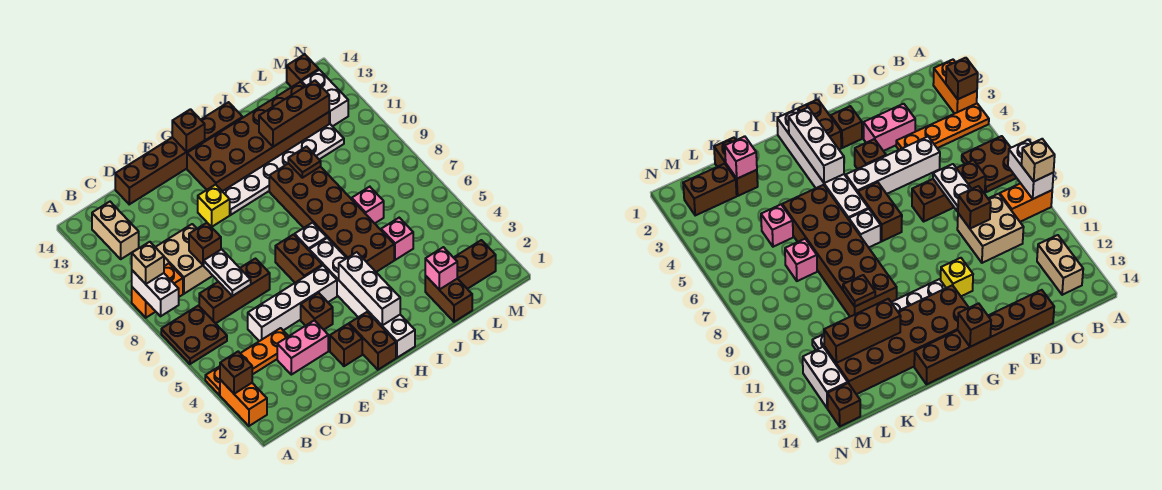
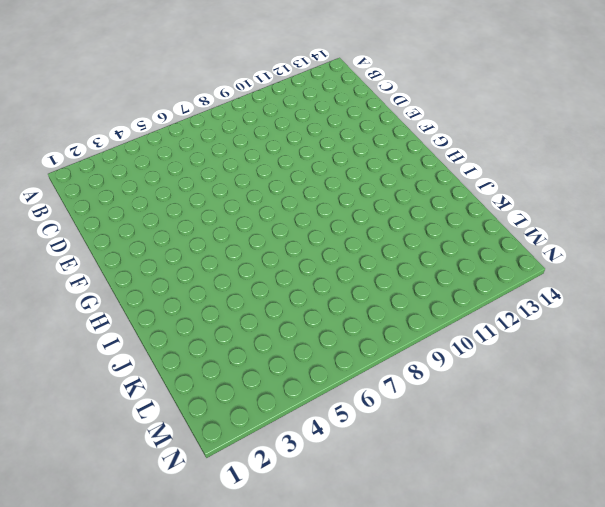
none -> orange brick A2:A3 level 1
none -> orange plate A4:D4 level 1
none -> brown plate A6:B7 level 1
none -> orange brick A9:B9 level 1

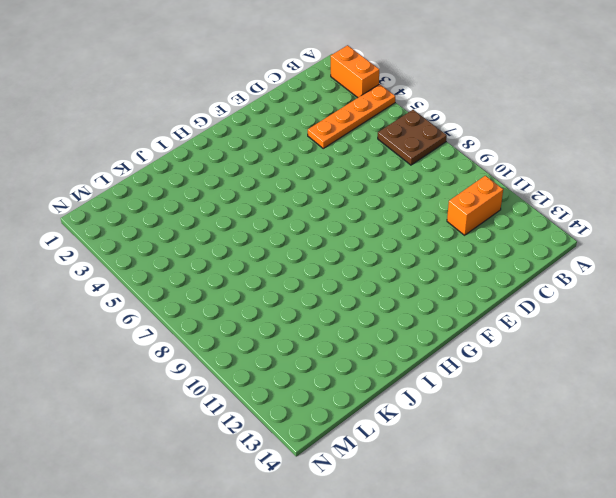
orange brick B11:C11 level 1 -> orange brick A9:B9 level 1
none -> tan brick B12:B13 level 1
none -> brown brick C7:E7 level 1
none -> tan brick C9:D10 level 1
none -> pink brick D3:E3 level 1

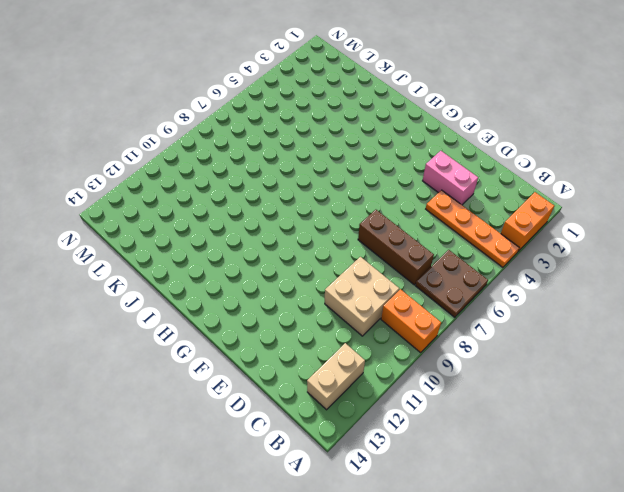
none -> white brick D5:G5 level 1
none -> brown brick D14:I14 level 1
none -> brown brick F2 level 1
none -> brown brick F4 level 1

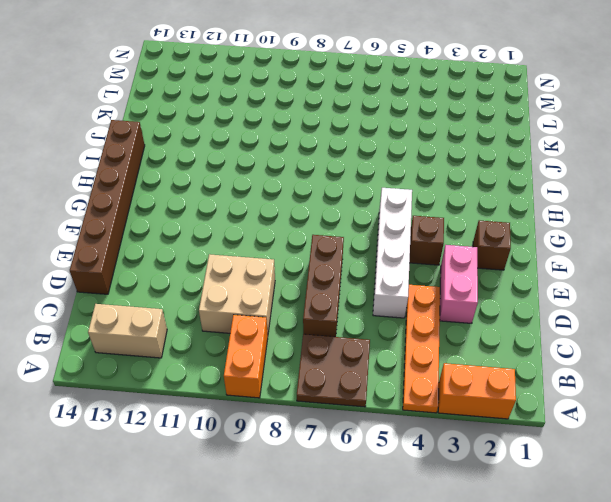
none -> yellow brick F11 level 1
none -> brown brick G1:G2 level 1
none -> brown brick G6:G7 level 1
none -> white plate G11:L11 level 1

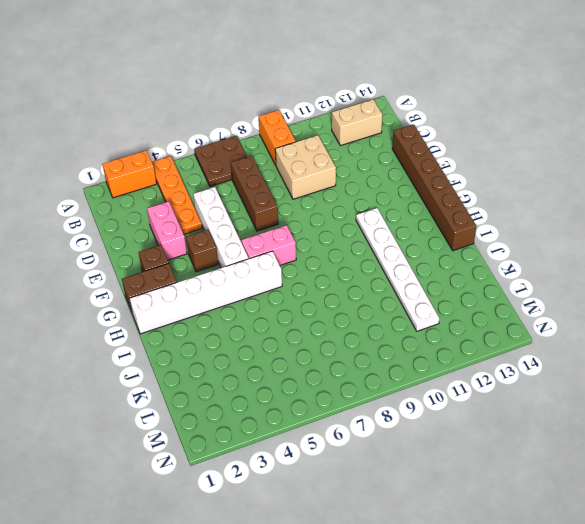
pink brick G6:G7 level 1 -> brown brick G6:G7 level 1
none -> yellow brick F11 level 1
none -> brown brick G12:L13 level 1
none -> white brick H7 level 1
none -> brown brick I5:J10 level 1

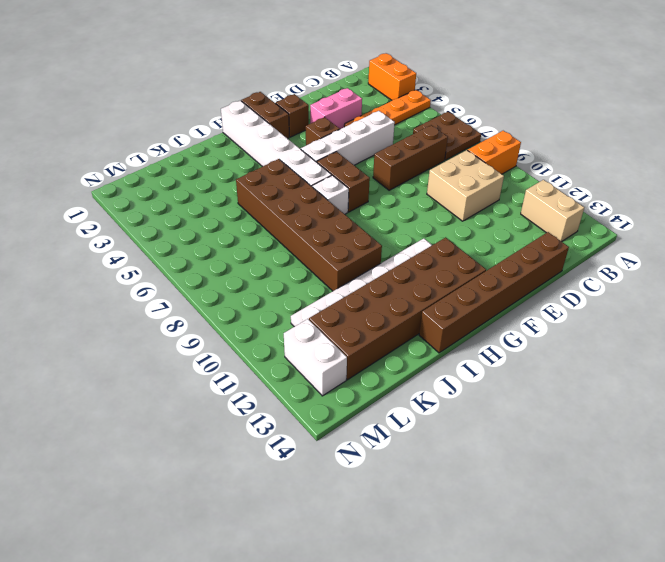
none -> yellow brick F11 level 1
none -> brown brick K1:K2 level 1
none -> pink brick K5 level 1
none -> pink brick K7 level 1

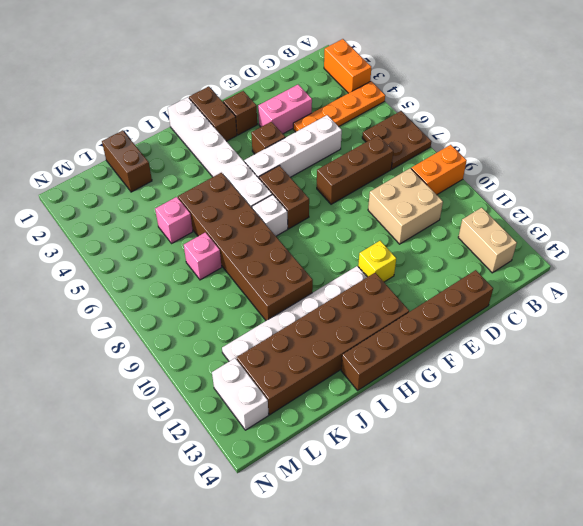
none -> brown brick L2:M2 level 1
none -> brown brick M14 level 1
none -> brown brick A3 level 2
none -> white brick A8:A9 level 2

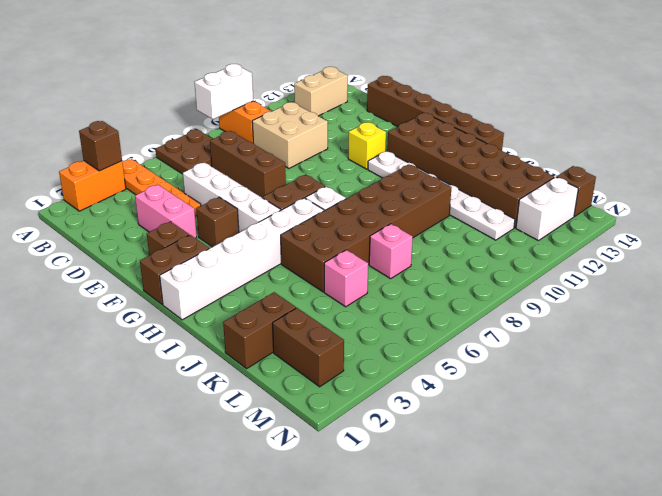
none -> white plate D7:D8 level 2
none -> brown brick D9 level 2
none -> brown brick G14 level 2
none -> white brick H2:H4 level 2

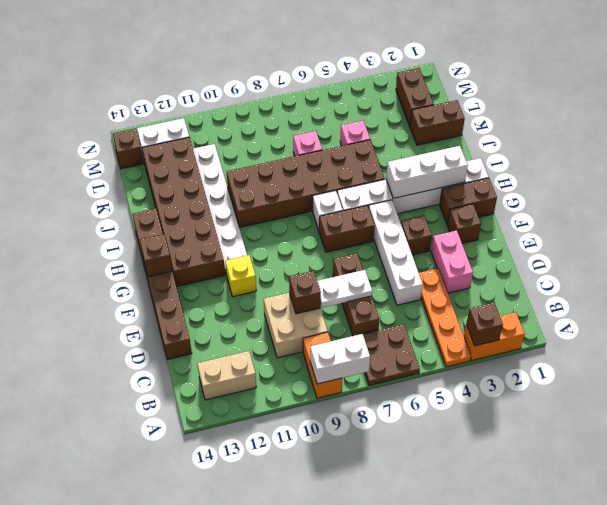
none -> brown plate J10 level 2
none -> brown brick J12:L12 level 2
none -> pink brick K2 level 2
none -> tan brick A9 level 3

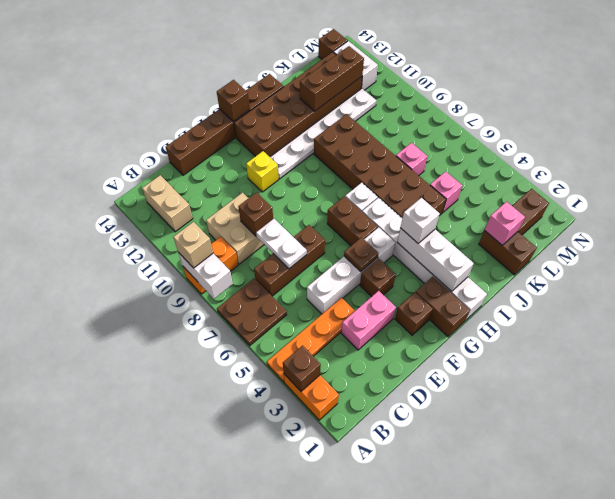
brown plate F5 level 2 -> brown plate J10 level 2
white brick H4 level 3 -> none

